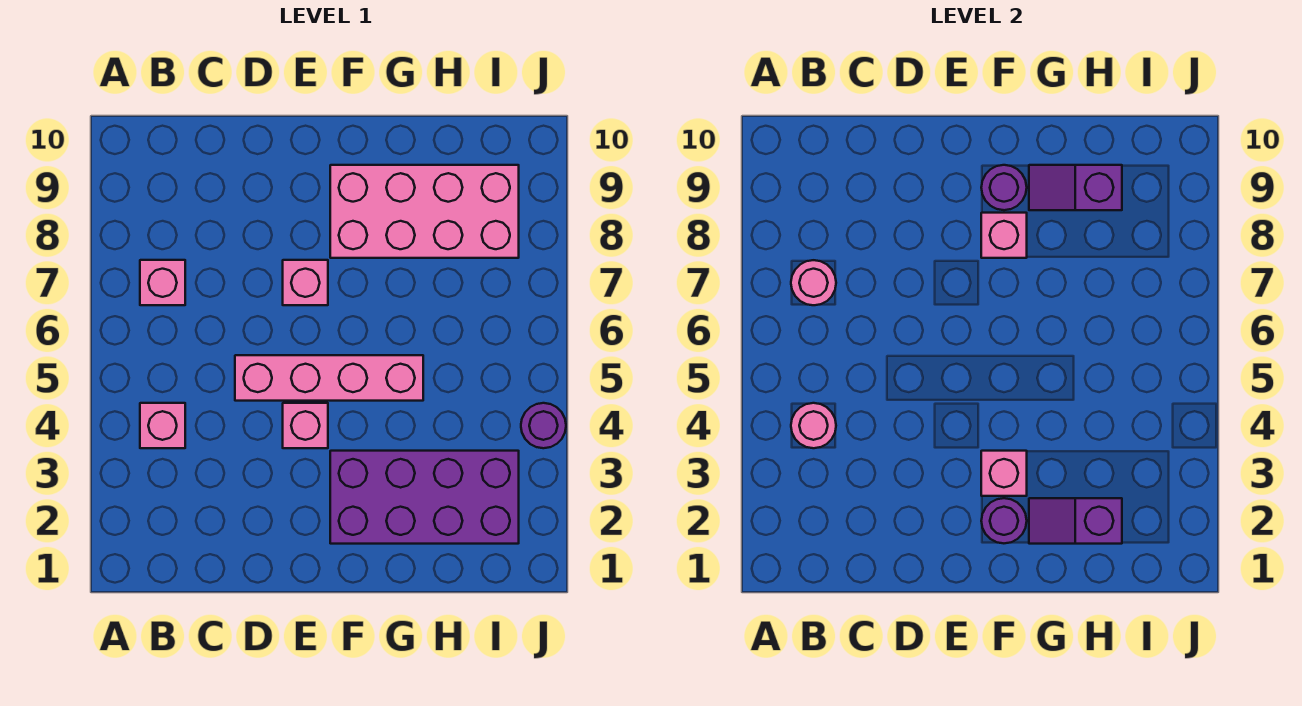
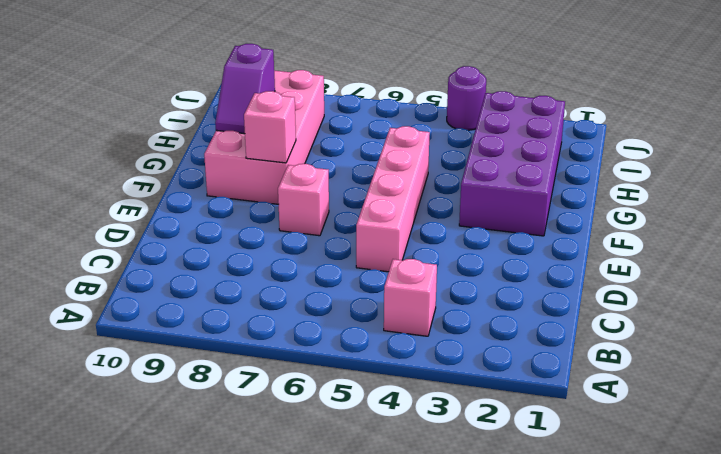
none -> pink brick B7 level 1
none -> pink brick E4 level 1
none -> pink round brick B4 level 2

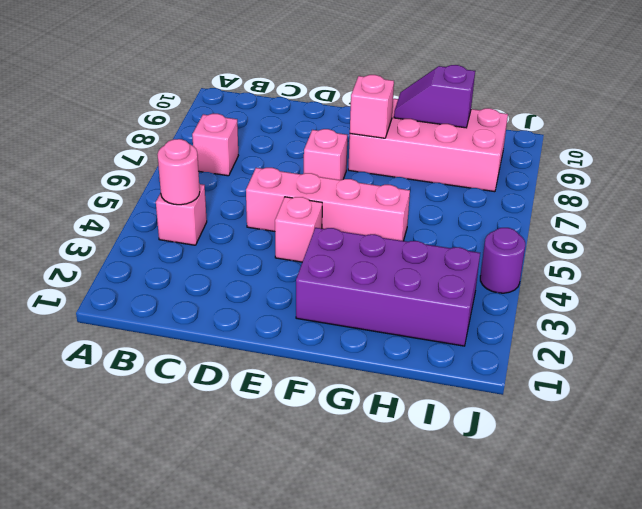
none -> pink round brick B7 level 2
none -> purple round brick F2 level 2
none -> pink brick F3 level 2

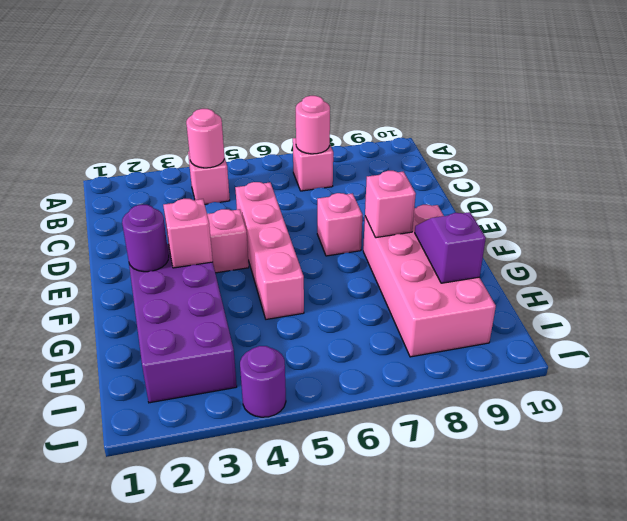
none -> purple round brick F9 level 2
none -> purple slope G2:H2 level 2 top H

